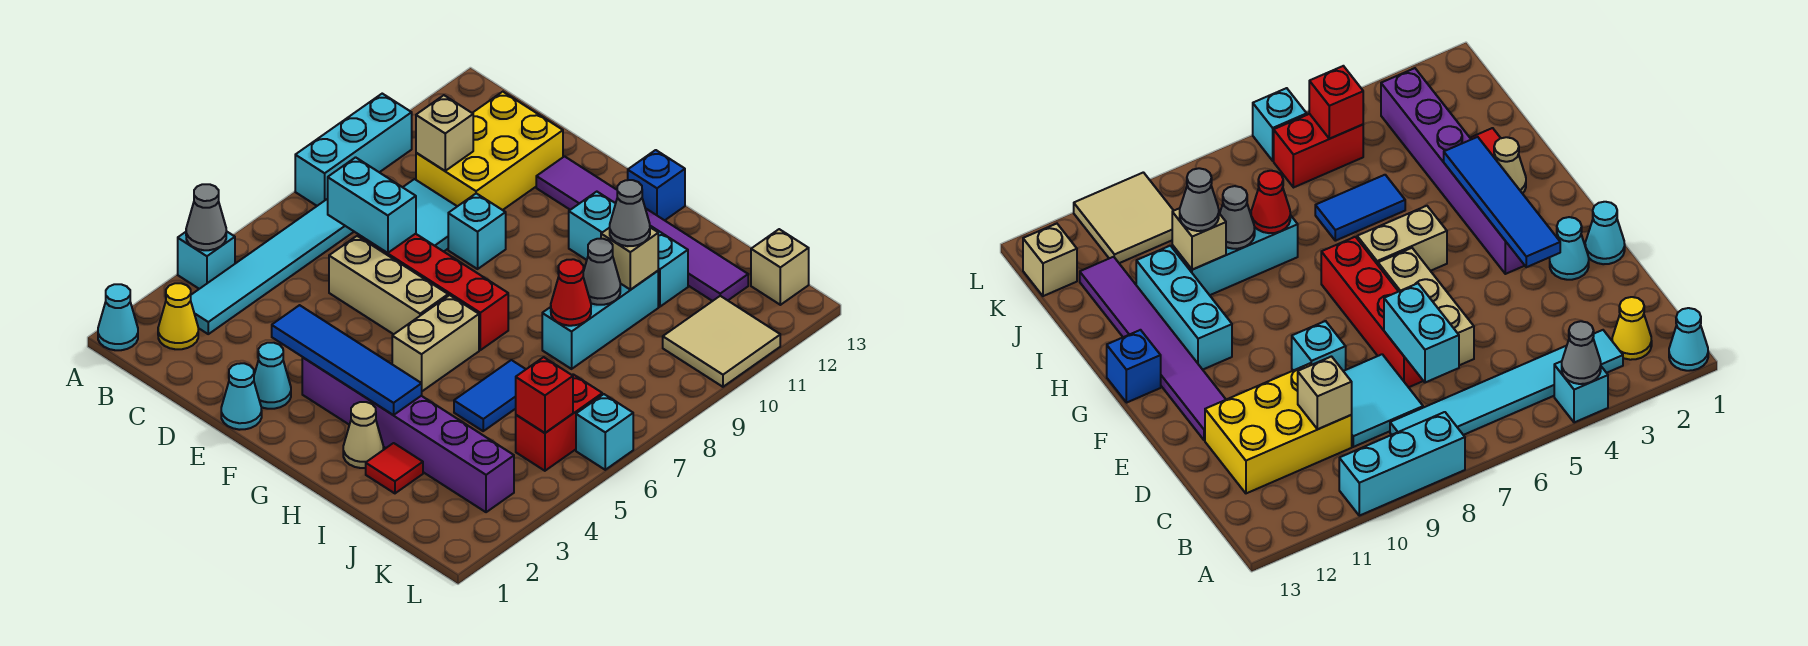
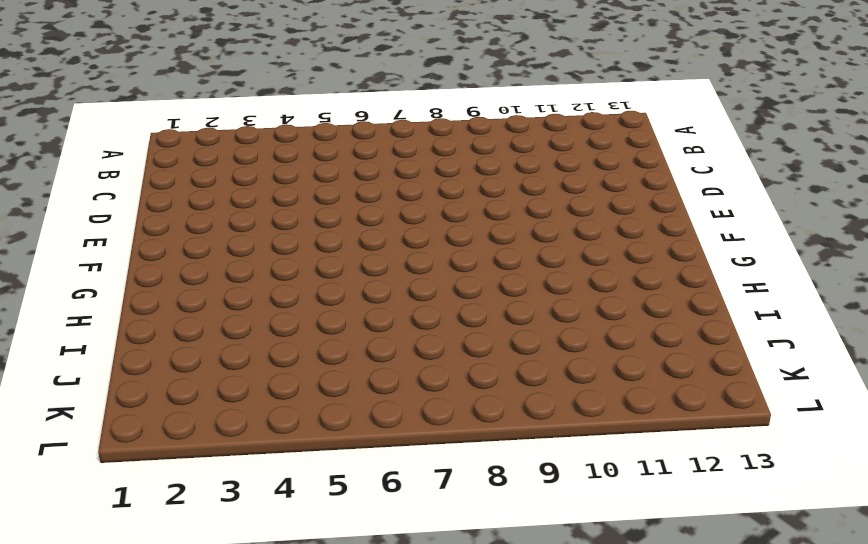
none -> cyan cone A1 level 1
none -> cyan brick A4 level 1
none -> cyan brick A8:A10 level 1
none -> yellow cone B2 level 1

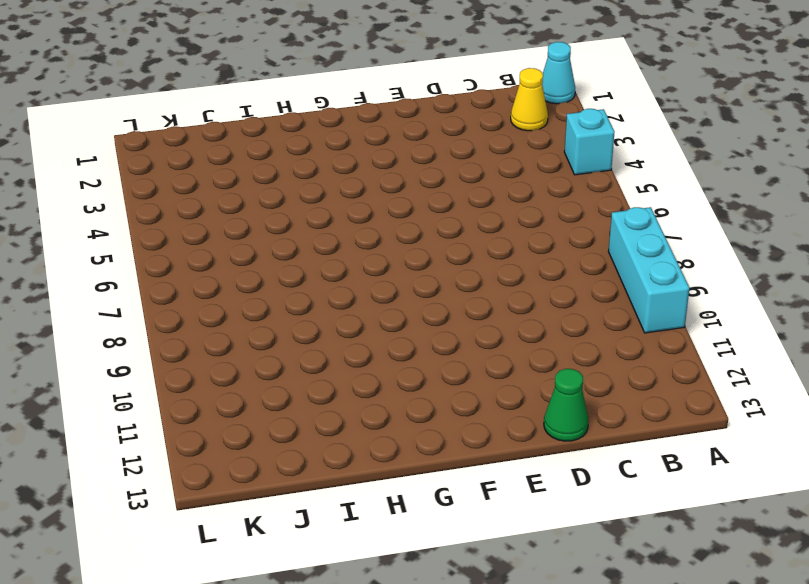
green cone D13 level 1 -> none
none -> cyan tile B3:B8 level 1
none -> cyan tile C8:D9 level 1
none -> yellow brick C10:D12 level 1
none -> tan brick D6:F6 level 1

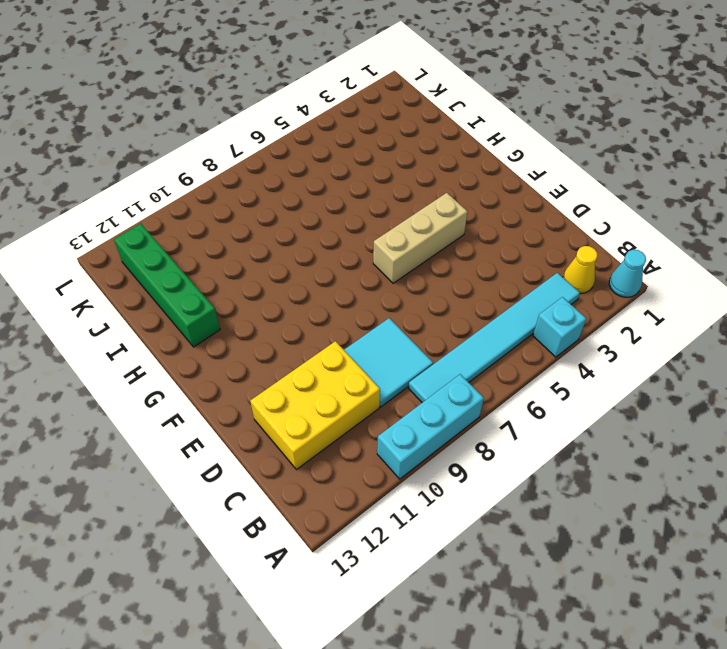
tan brick F4:F6 level 1 -> tan brick D6:F6 level 1
green brick H12:K12 level 1 -> purple tile E12:J12 level 1
none -> red brick D7:G7 level 1
none -> cyan cone E1 level 1
none -> cyan cone E2 level 1
none -> cyan brick E9 level 1

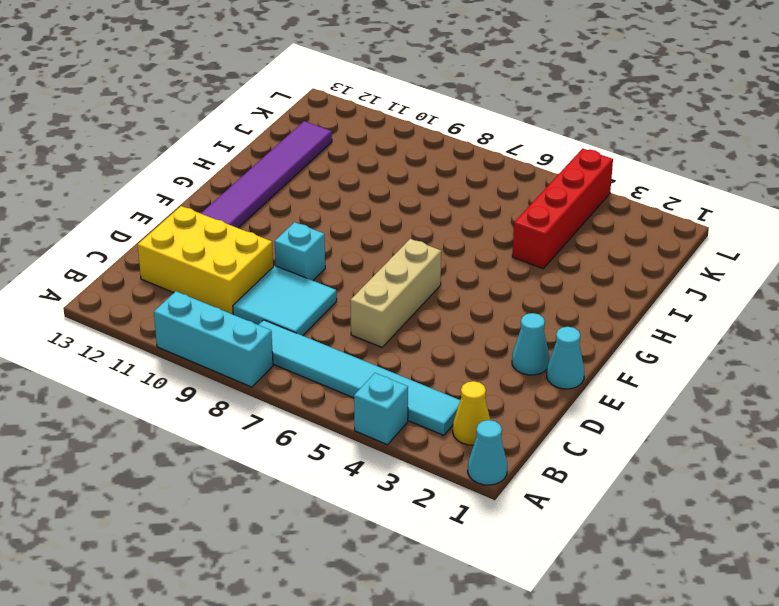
red brick I4:L4 level 1 -> red brick D7:G7 level 1
none -> purple brick F3:K3 level 1
none -> tan brick G5:G6 level 1
none -> cyan brick G11:I11 level 1
none -> blue brick G13 level 1

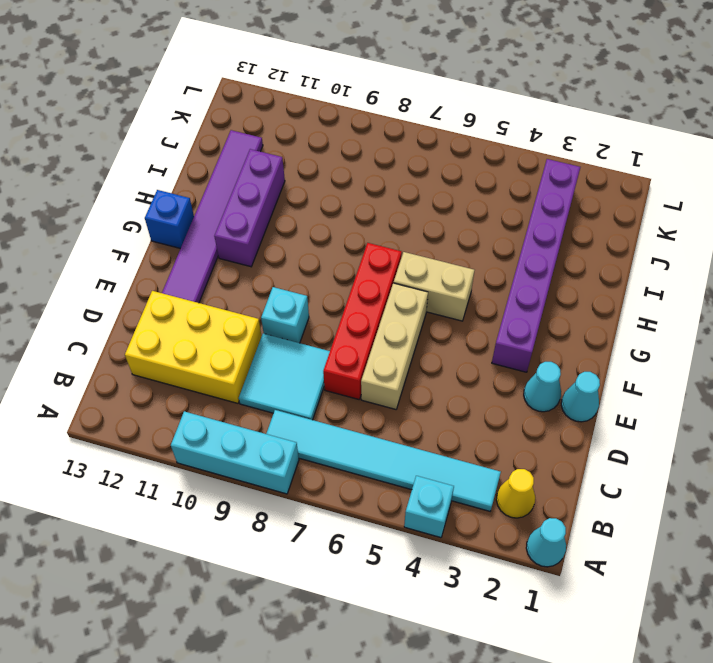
purple brick G11:I11 level 1 -> cyan brick G11:I11 level 1
none -> tan cone H2 level 1
none -> red tile I2 level 1
none -> blue tile I5:I6 level 1
none -> cyan brick I8:I10 level 1

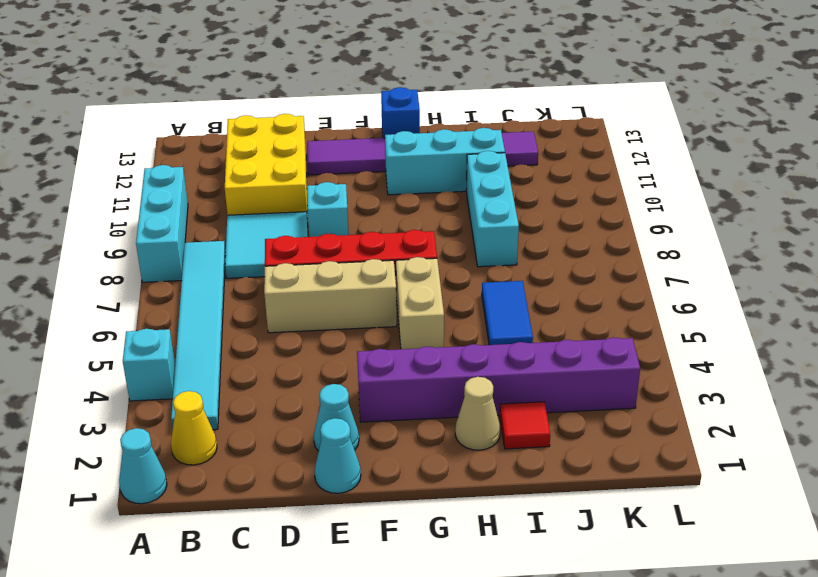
none -> red brick K5:K6 level 1
none -> tan tile K10:L11 level 1
none -> tan brick K13 level 1
none -> cyan brick L6 level 1

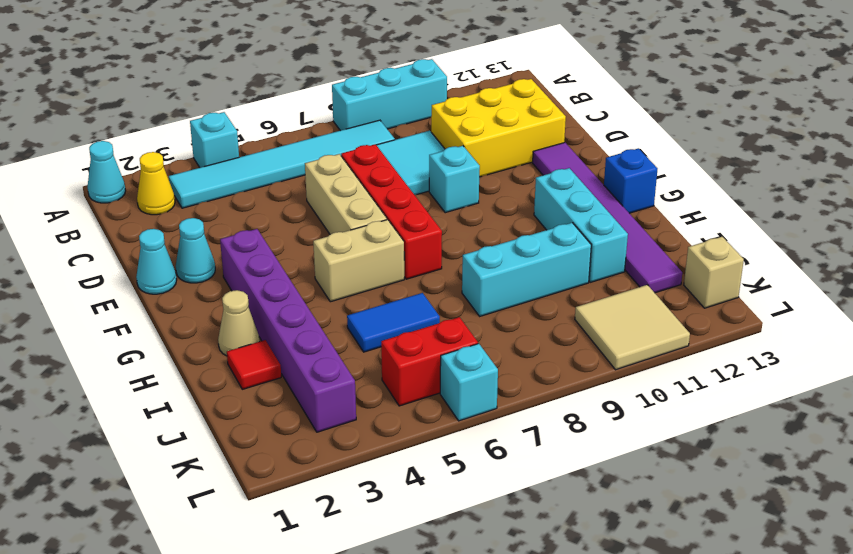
none -> grey cone A4 level 2
none -> cyan brick C7:D7 level 2
none -> tan brick C10 level 2
none -> blue tile E3:H3 level 2

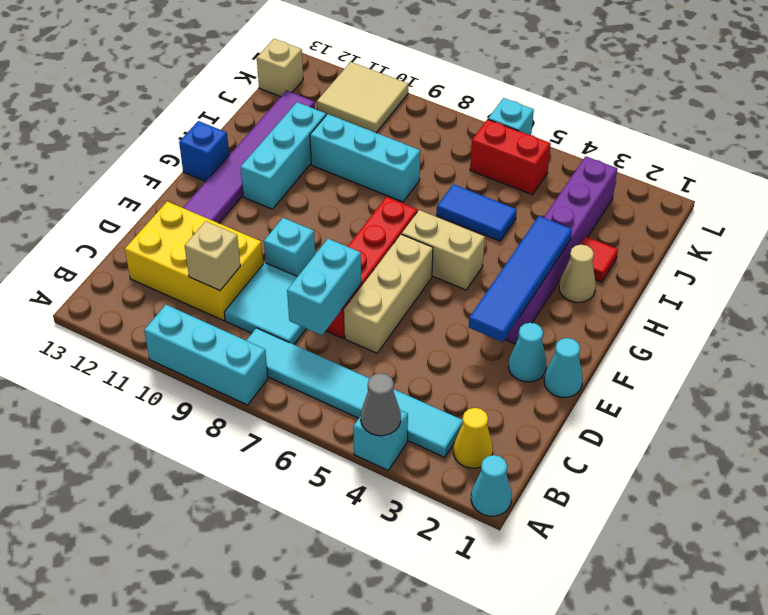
none -> red cone I8 level 2
none -> grey cone I9 level 2
none -> tan brick I10 level 2
none -> red brick K5 level 2

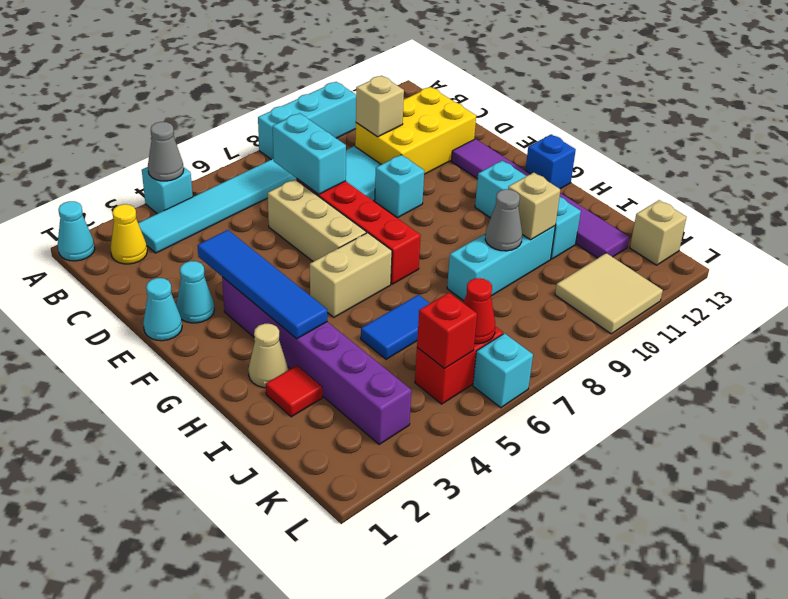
red cone K6 level 2 -> red cone I8 level 2
none -> grey cone I10 level 3

